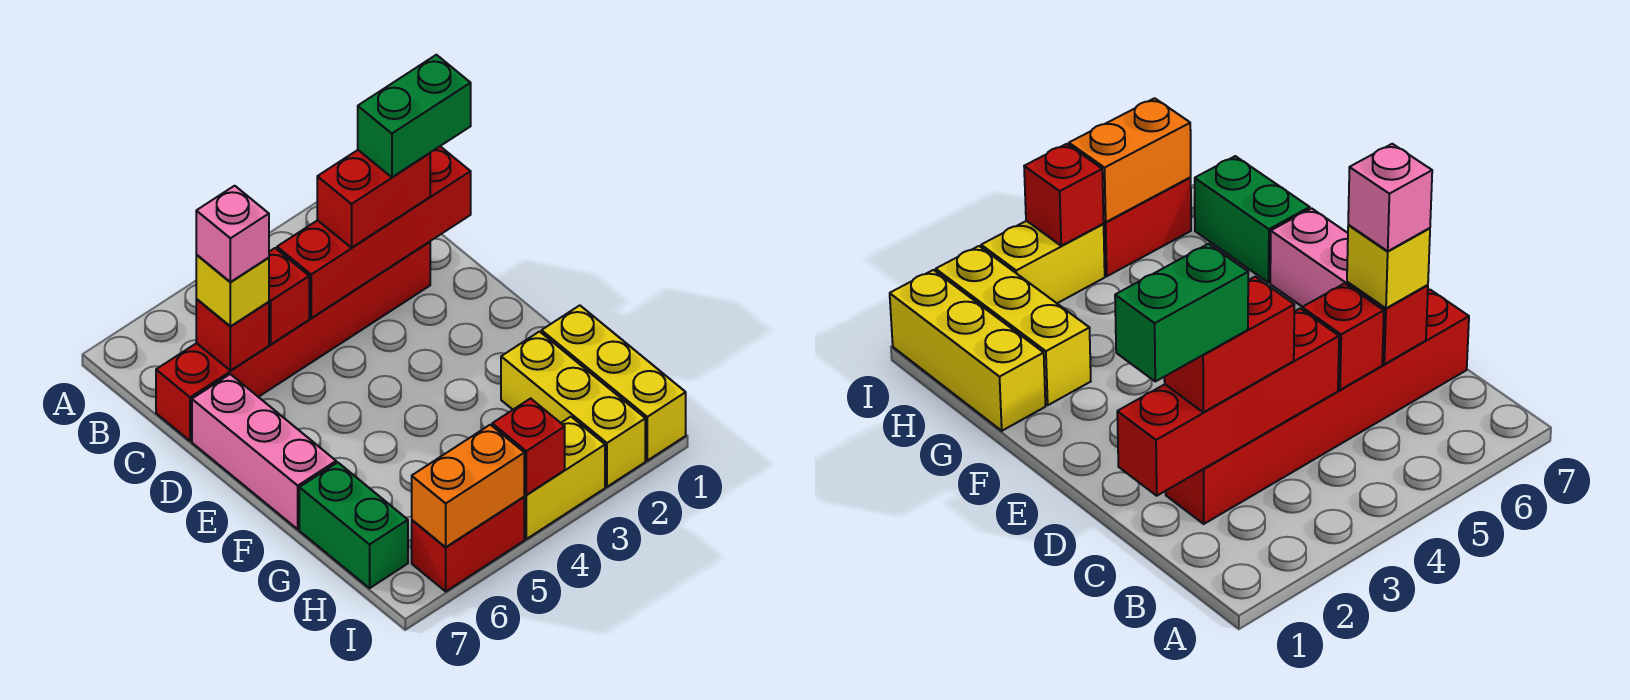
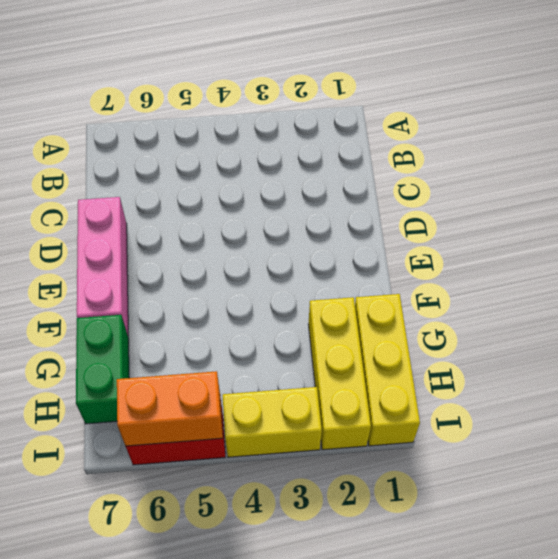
none -> red brick C2:C7 level 1
none -> red brick C1:C4 level 2
none -> red brick C5 level 2

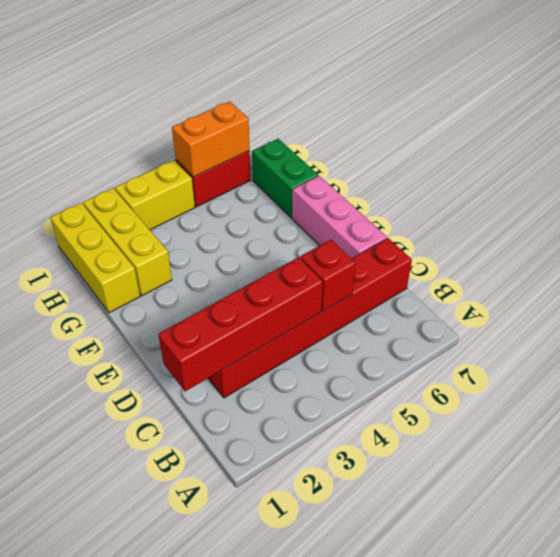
none -> red brick C6 level 2
none -> red brick I4 level 2
none -> red brick C2:C3 level 3

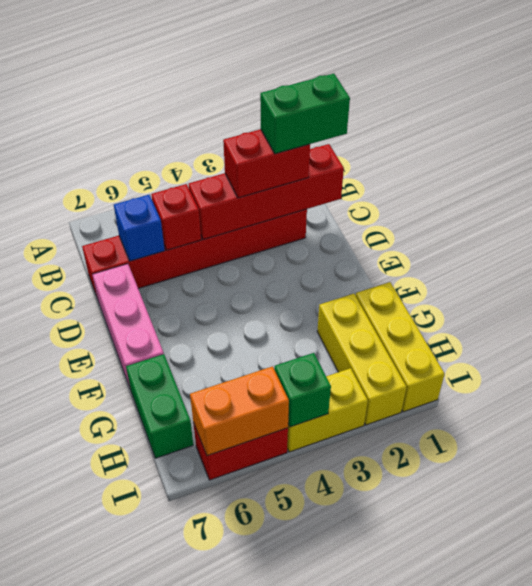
blue brick C6 level 2 -> red brick C6 level 2
green brick I4 level 2 -> red brick I4 level 2
none -> yellow brick C6 level 3
none -> pink brick C6 level 4

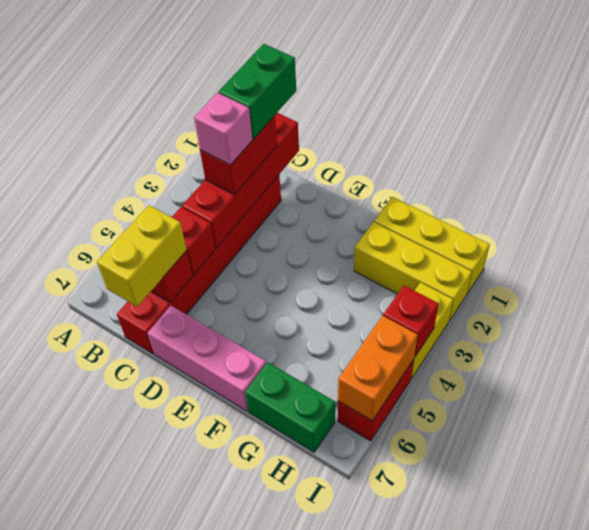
pink brick C3 level 4 -> pink brick C6 level 4
yellow brick C6:C7 level 3 -> yellow brick C6 level 3

